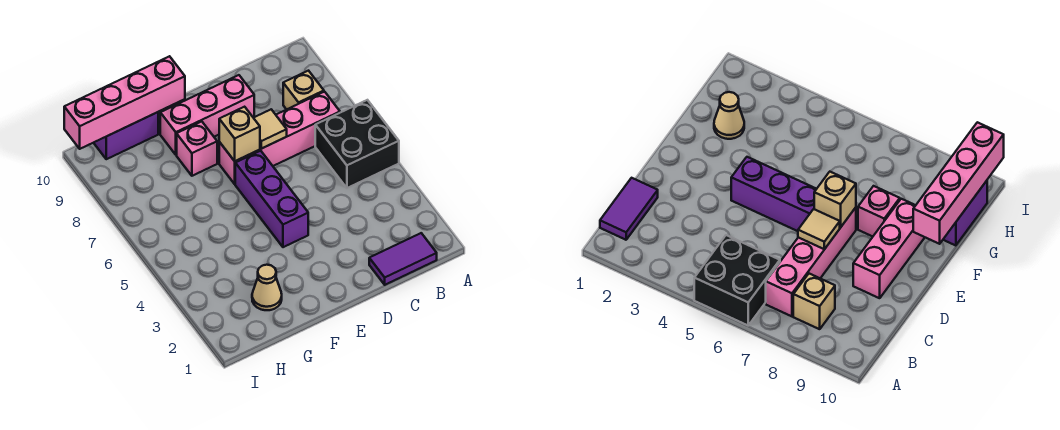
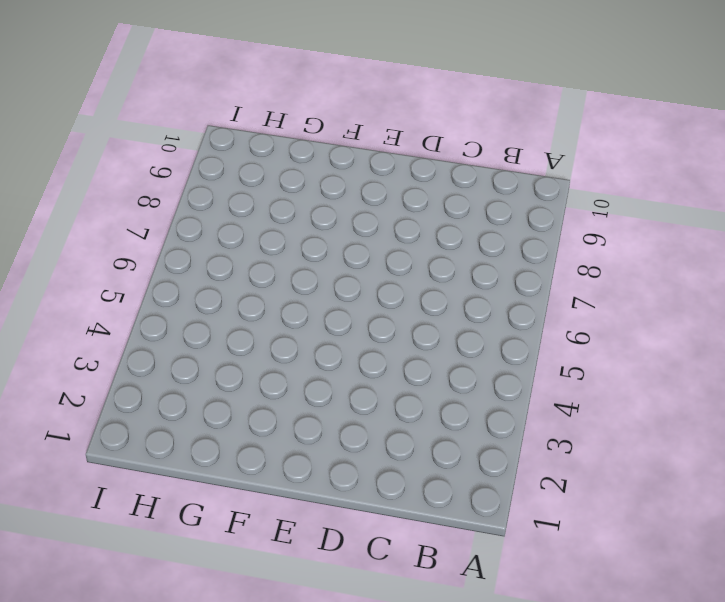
none -> black brick A5:B6 level 1
none -> purple tile B1:C1 level 1
none -> pink brick B7:E7 level 1

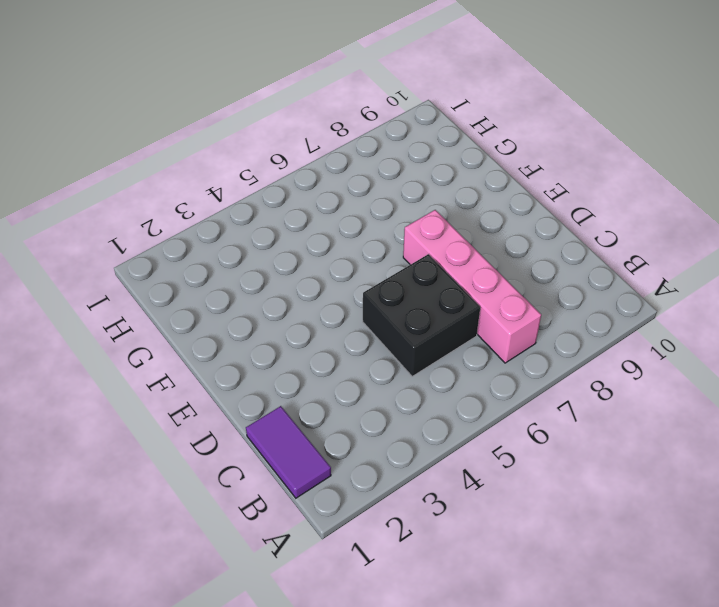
black brick C5:D6 level 1 -> black brick A5:B6 level 1
none -> tan brick B8 level 1
none -> pink brick D9:F9 level 1
none -> purple brick E4:E6 level 1

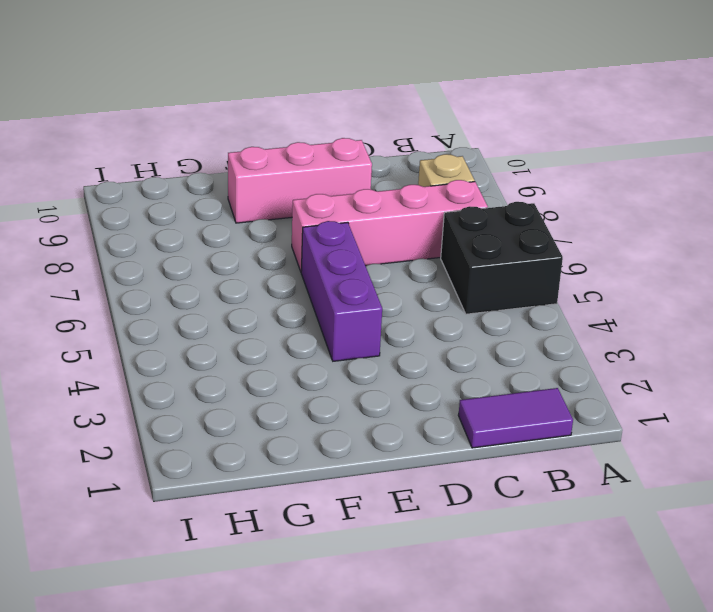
none -> pink brick F8 level 1
none -> tan cone G2 level 1
none -> purple brick G10:H10 level 1

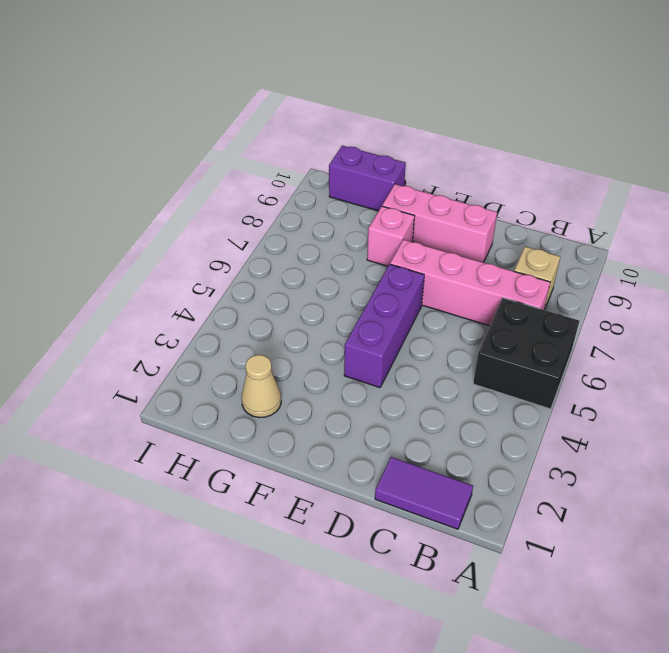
none -> tan tile D7 level 2
none -> tan brick E7 level 2
none -> pink brick F10:I10 level 2

